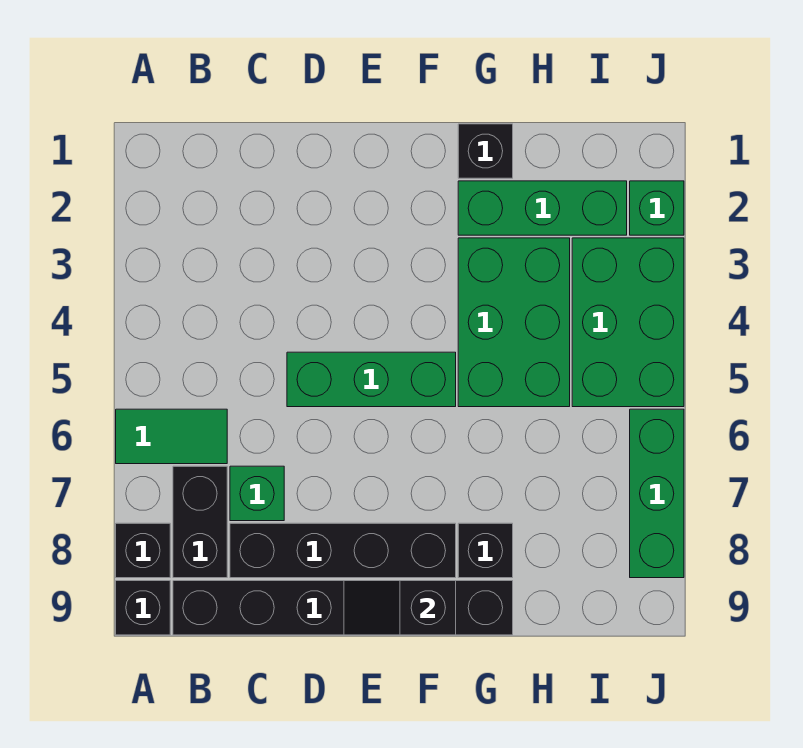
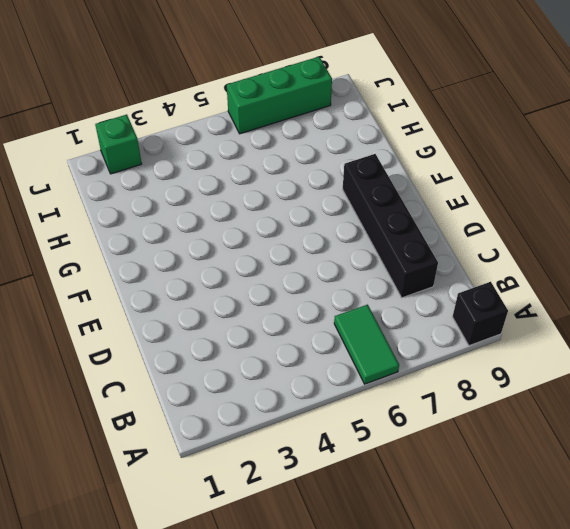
none -> black brick A8 level 1
none -> black brick B7:B8 level 1
none -> black brick B9:G9 level 1

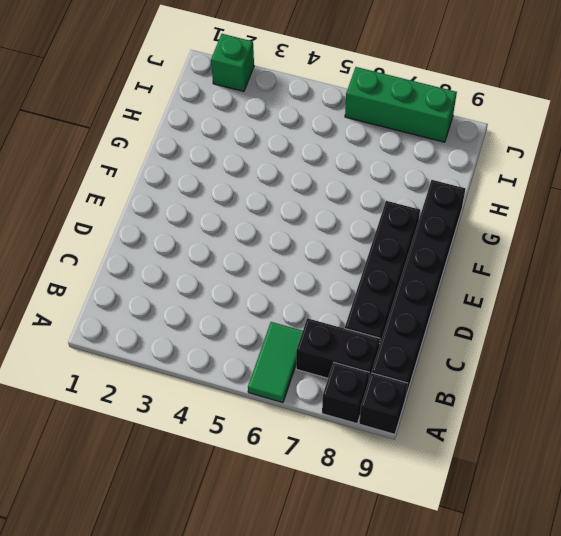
none -> green brick C7 level 1
none -> green brick D5:F5 level 1
none -> black brick G1 level 1

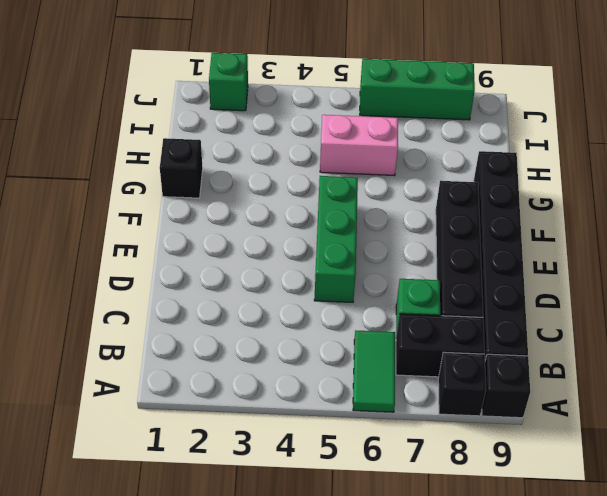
pink brick H5:H6 level 1 -> green brick G3:H5 level 1
none -> green brick G2:I2 level 1
none -> black brick G8 level 1
none -> green brick I3:J5 level 1

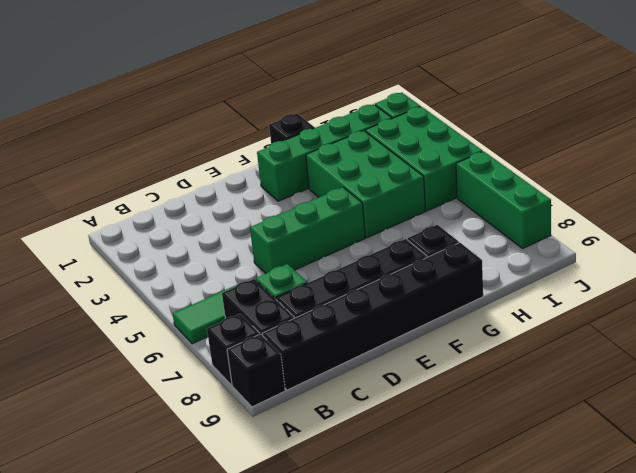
green brick F2:I2 level 1 -> green brick G2:I2 level 1
none -> black slope E9:F9 level 2 top F

